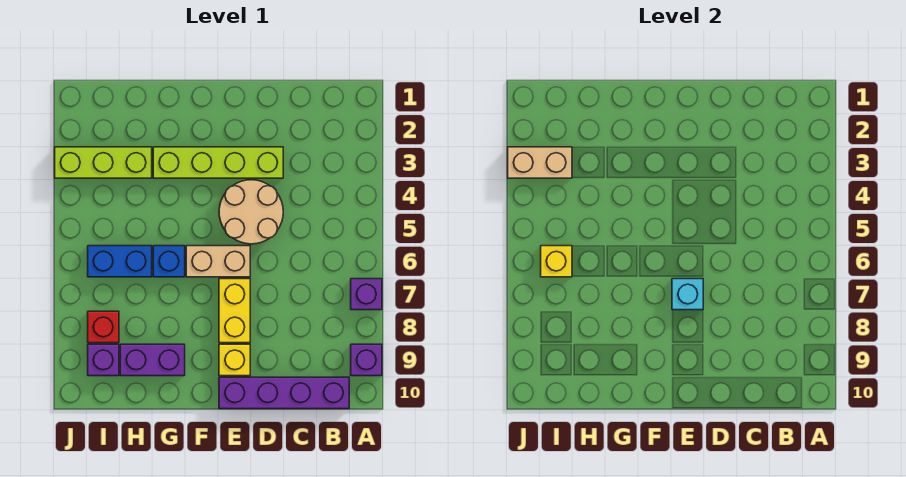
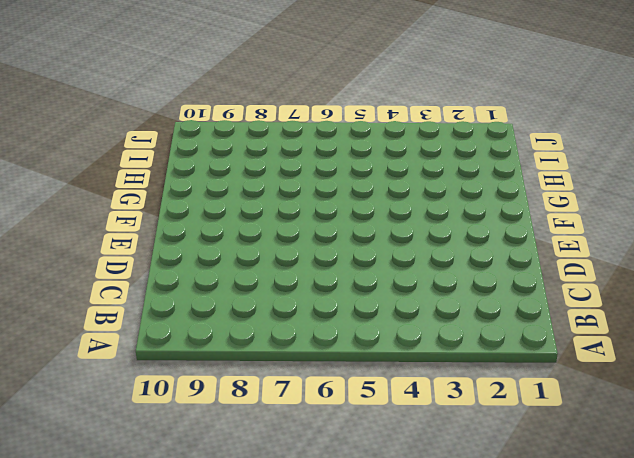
none -> purple brick A7 level 1
none -> purple brick A9 level 1
none -> purple brick B10:E10 level 1

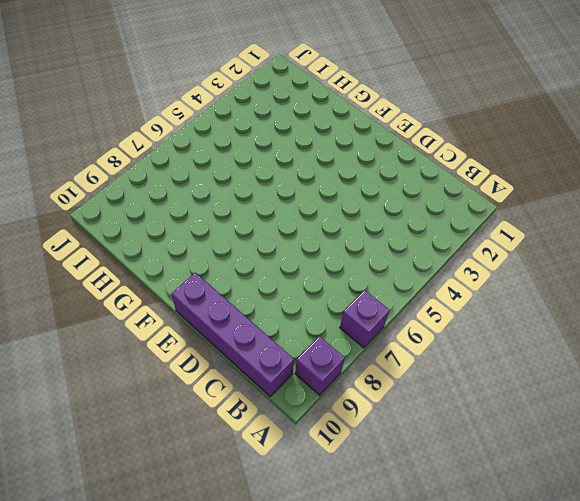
none -> lime brick D3:G3 level 1
none -> tan round brick D4:E5 level 1
none -> tan brick E6:F6 level 1

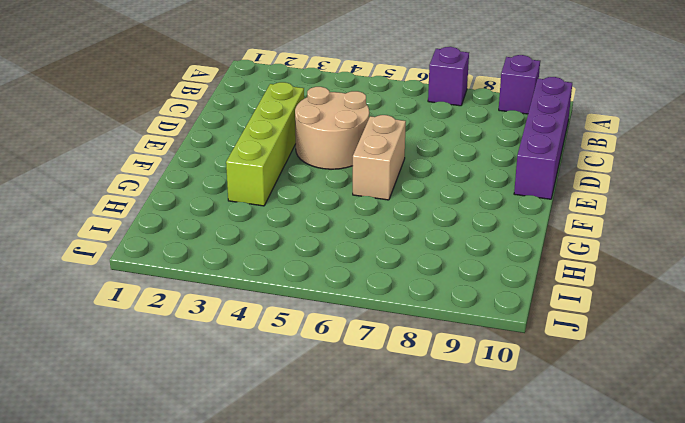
none -> yellow brick E7:E8 level 1
none -> yellow brick E9 level 1
none -> blue brick G6 level 1

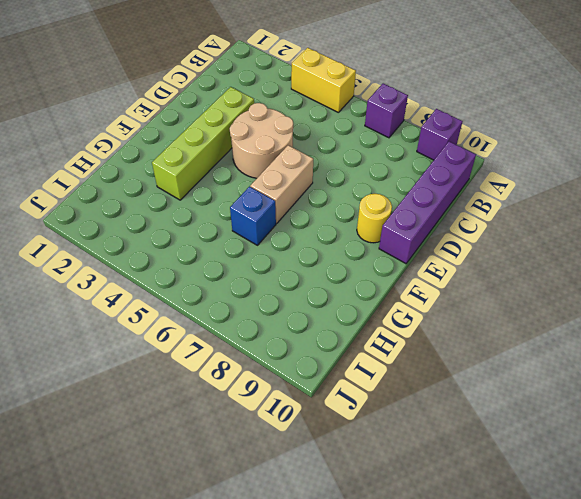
yellow brick A4:A5 level 1 -> yellow brick E7:E8 level 1
yellow round brick E9 level 1 -> yellow brick E9 level 1
none -> purple brick G9:H9 level 1
none -> lime brick H3:J3 level 1
none -> blue brick H6:I6 level 1

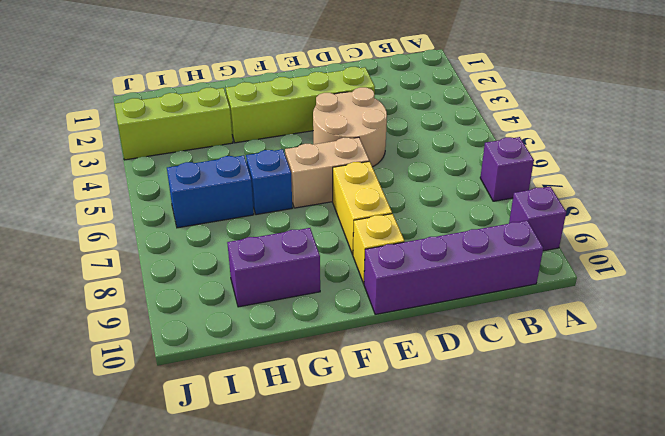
none -> red brick I8 level 1
none -> purple brick I9 level 1
none -> cyan brick E7 level 2

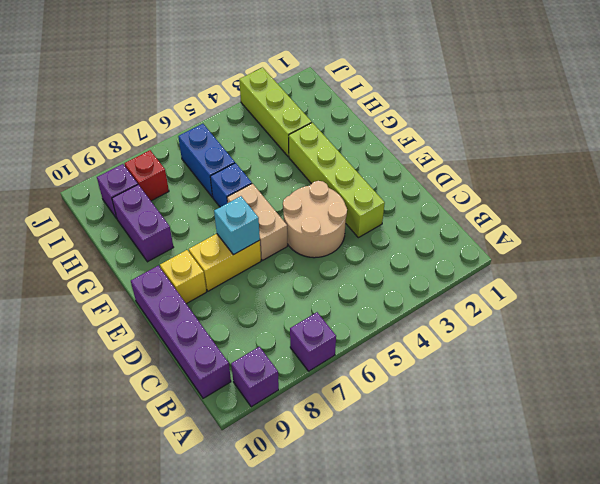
none -> tan brick I3:J3 level 2
none -> yellow brick I6 level 2

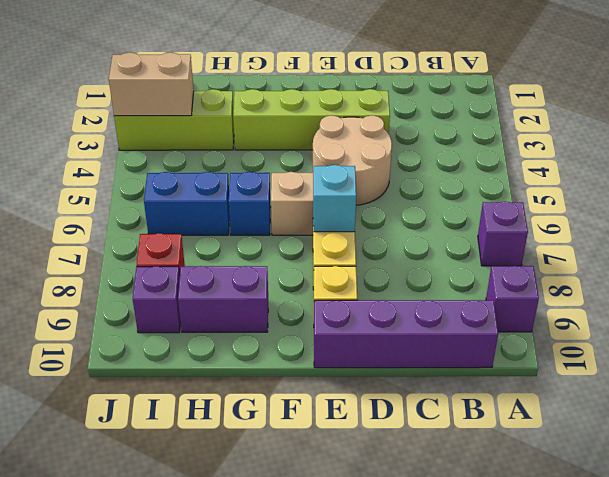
none -> yellow brick I6 level 2

